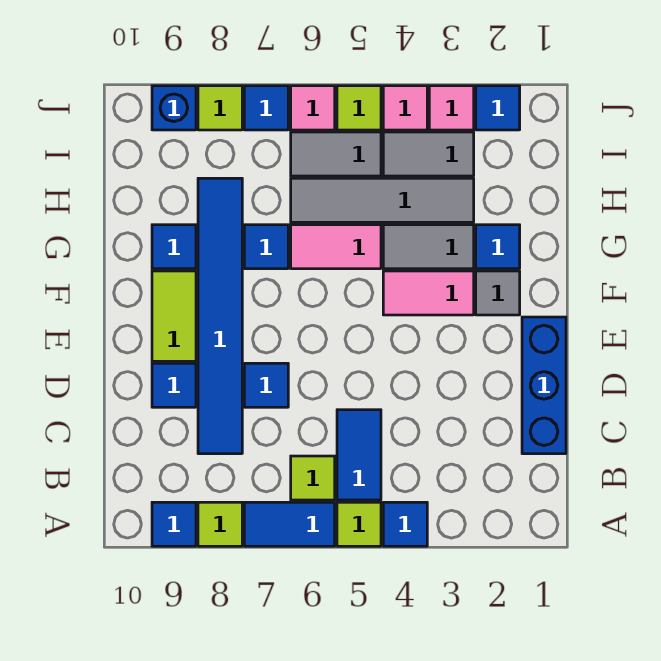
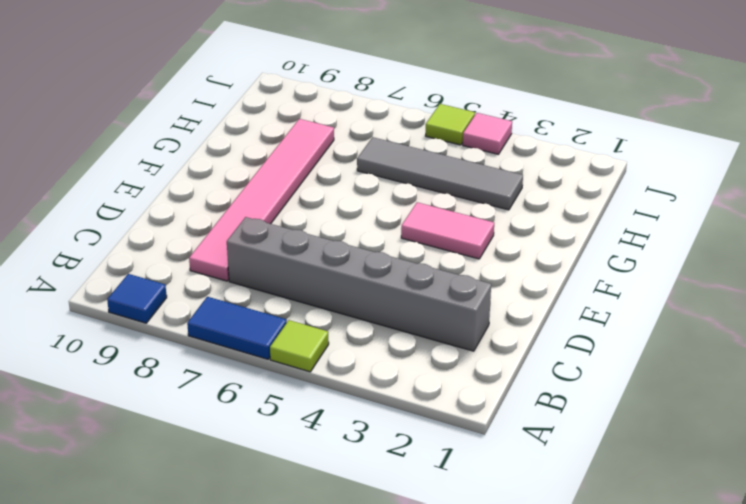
grey brick C2:C7 level 1 -> blue tile B5:C5 level 1
pink tile C8:H8 level 1 -> blue tile C8:H8 level 1
none -> blue tile A4 level 1
none -> lime tile A8 level 1
none -> lime tile B6 level 1
none -> blue brick C1:E1 level 1

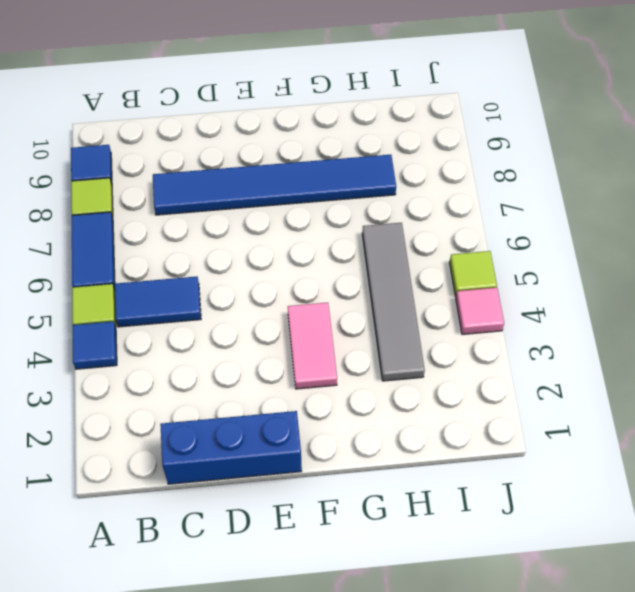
none -> lime tile B6 level 1
none -> blue tile D7 level 1
none -> blue tile D9 level 1
none -> lime tile E9:F9 level 1

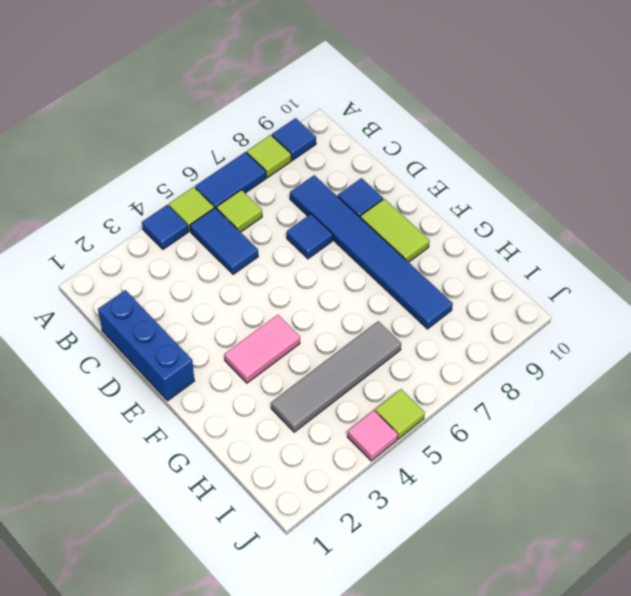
none -> grey tile F2 level 1
none -> blue tile G2 level 1
none -> grey tile G3:G4 level 1
none -> pink tile G5:G6 level 1

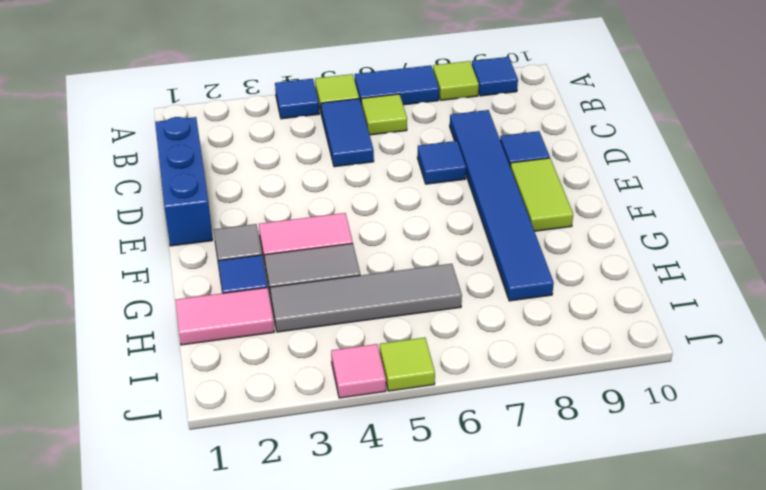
pink tile H1:H2 level 1 -> pink tile G5:G6 level 1
none -> blue tile G7 level 1
none -> blue tile G9 level 1
none -> grey tile I3:I4 level 1
none -> grey tile I5:I6 level 1

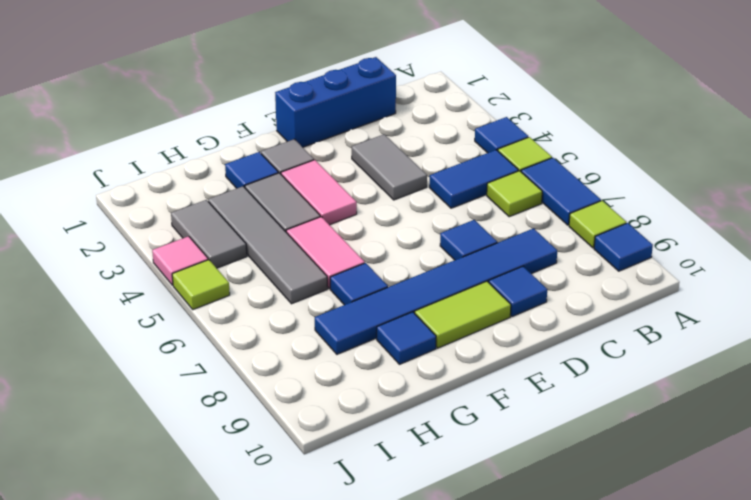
grey tile D3:D4 level 1 -> grey tile I5:I6 level 1
none -> blue tile J2 level 1
none -> pink tile J3 level 1
none -> pink tile J6 level 1
none -> blue tile J7 level 1

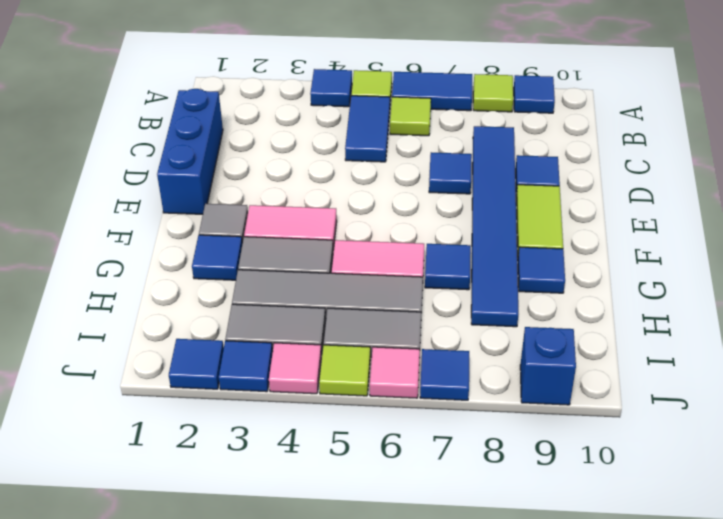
blue tile J3 level 1 -> pink tile J3 level 1
none -> lime tile J8 level 1

